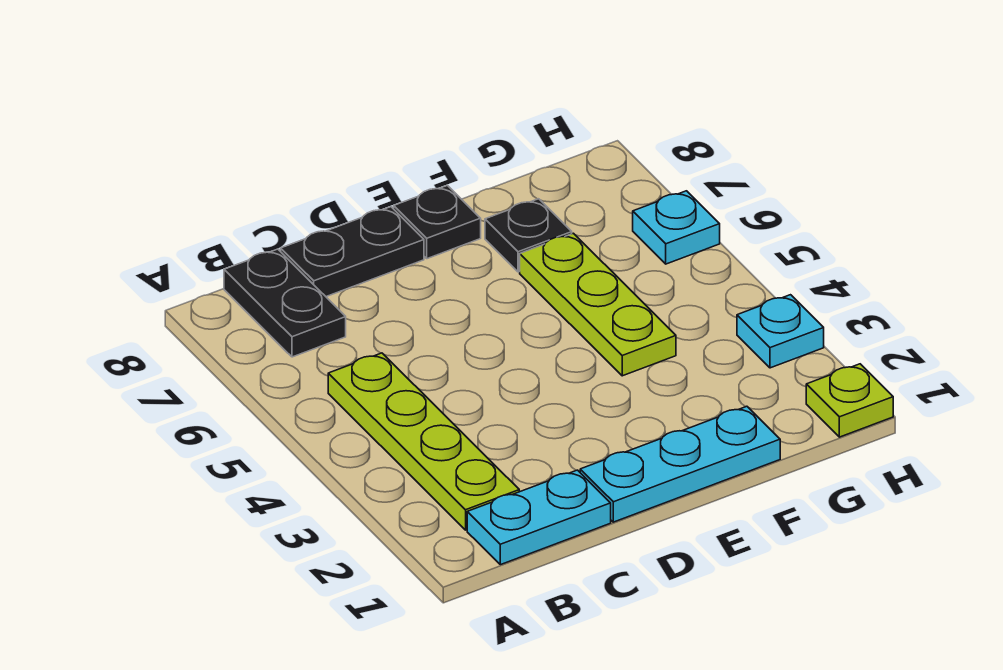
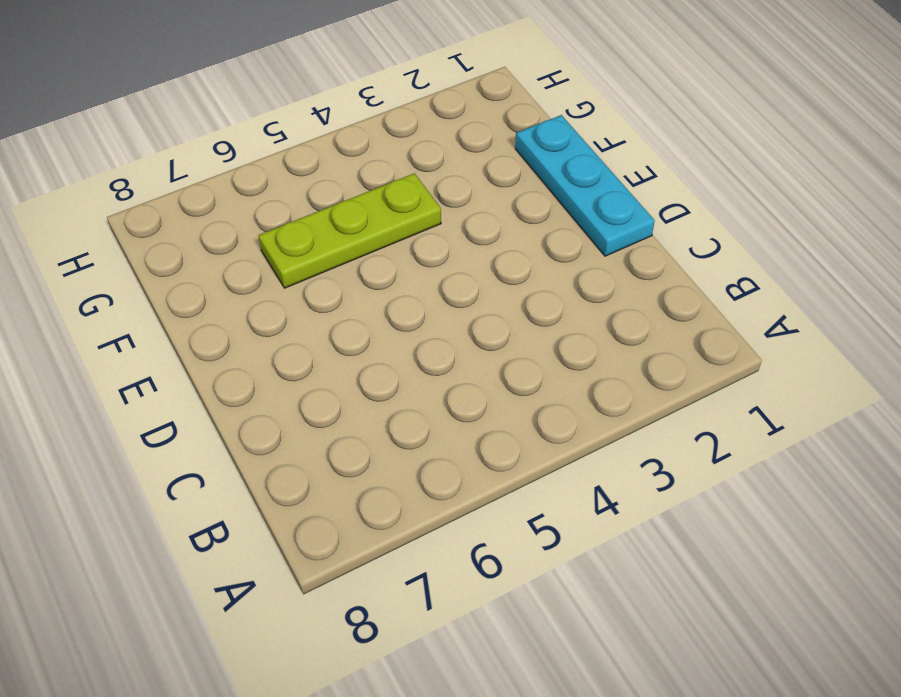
none -> cyan plate B1:C1 level 1
none -> lime plate B2:B5 level 1

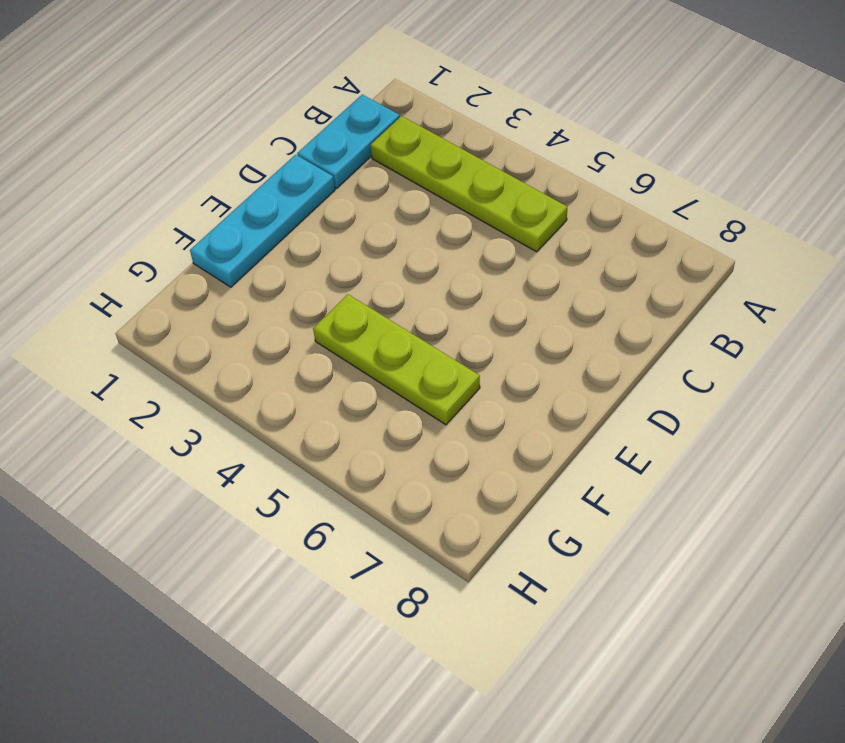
none -> black plate B7:B8 level 1
none -> black plate C8:D8 level 1

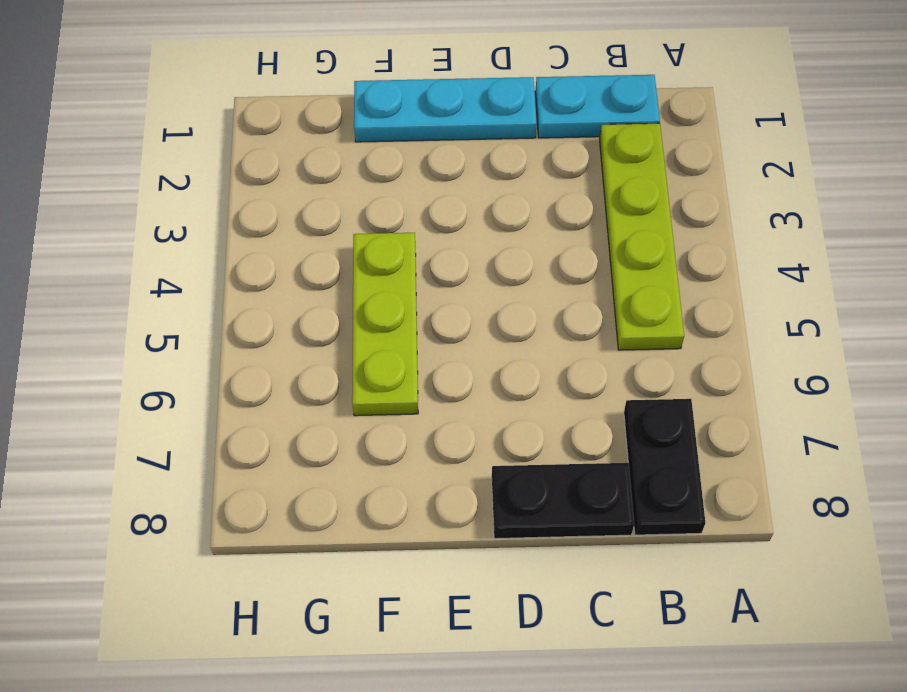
none -> black plate E8 level 1
none -> black plate F7 level 1

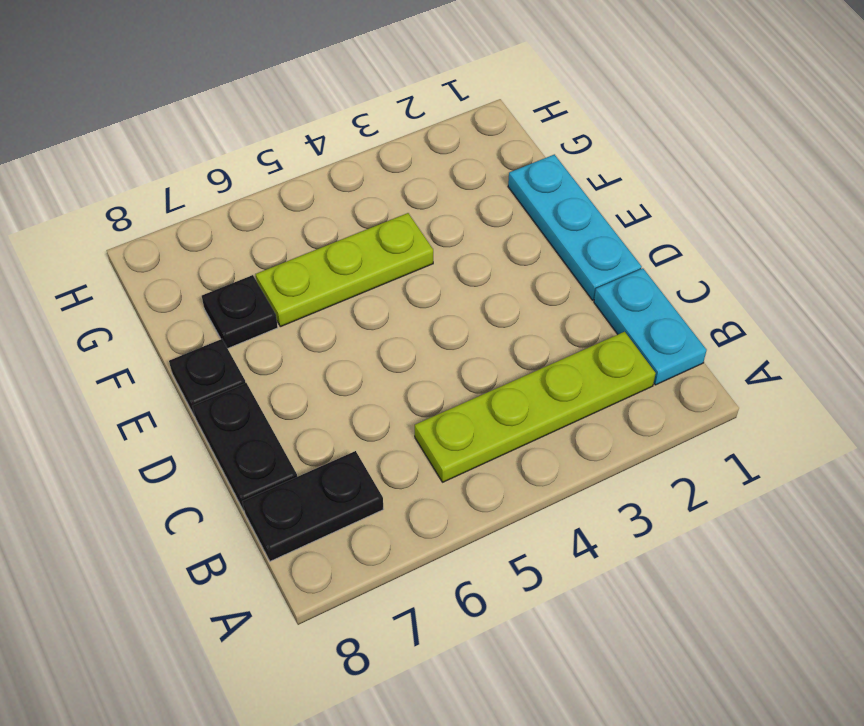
none -> lime plate H1 level 1
none -> cyan plate H3 level 1

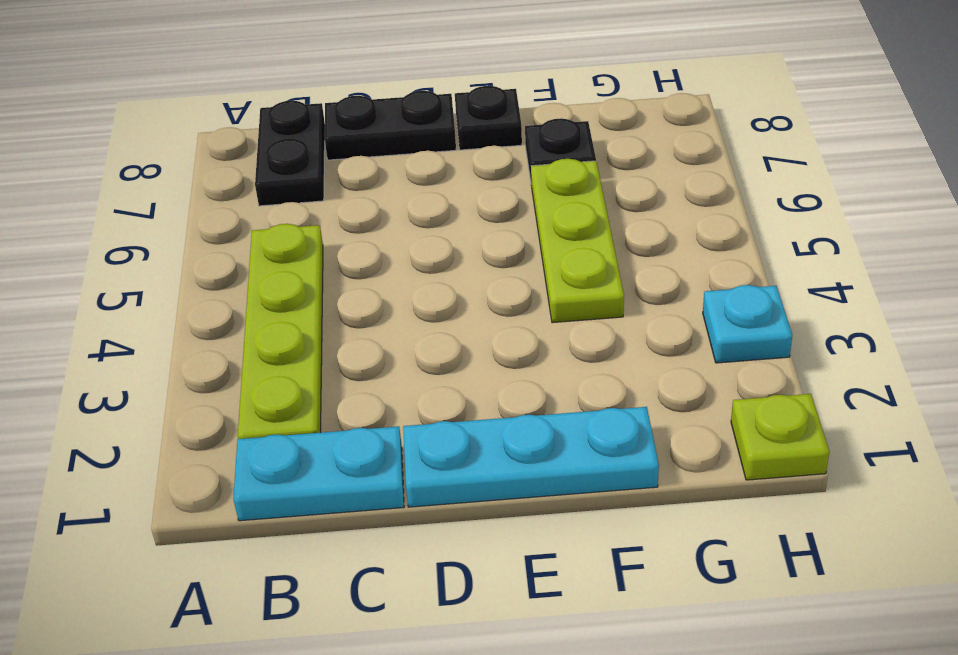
none -> cyan plate H6 level 1

